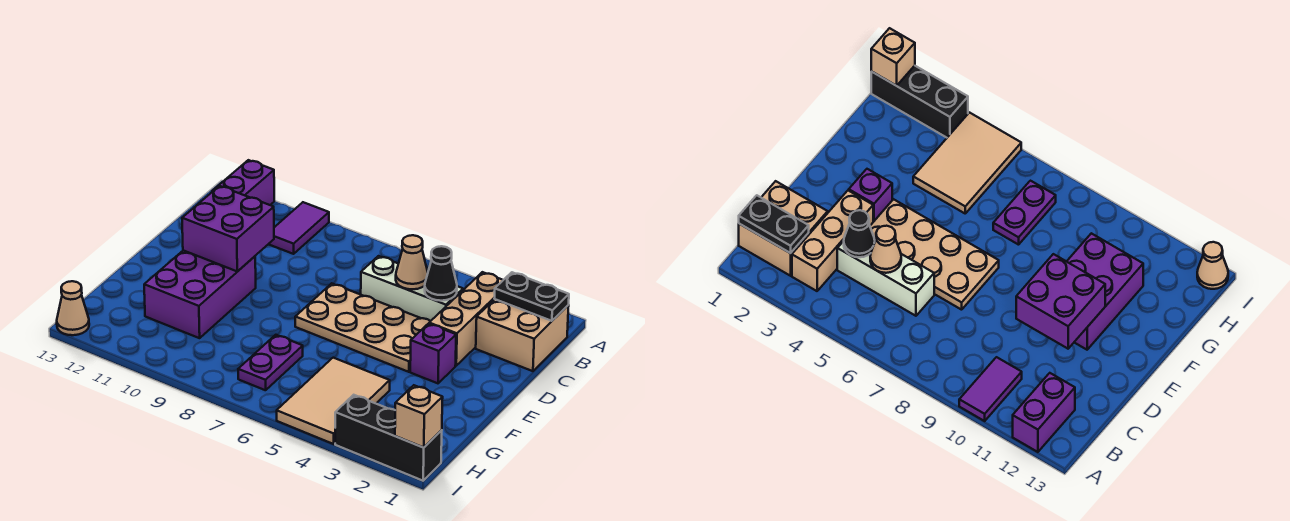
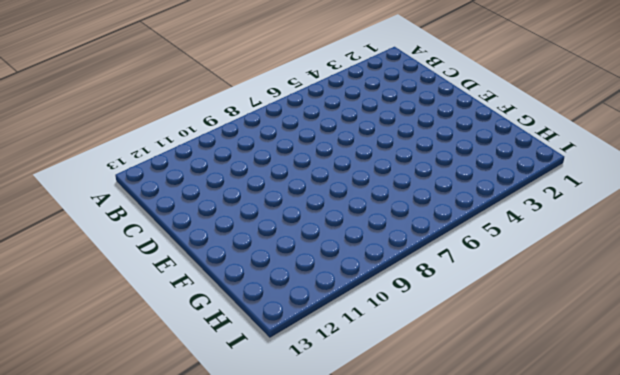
none -> purple tile A10:B10 level 1
none -> purple brick A12:B12 level 1
none -> tan brick B1:C2 level 1

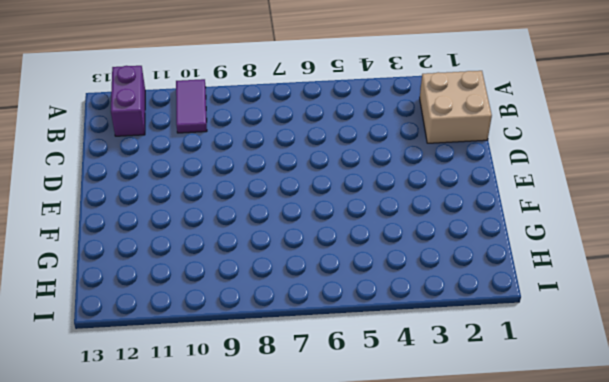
none -> tan brick B3:D3 level 1
none -> white brick C4:C6 level 1
none -> tan plate D4:E7 level 1

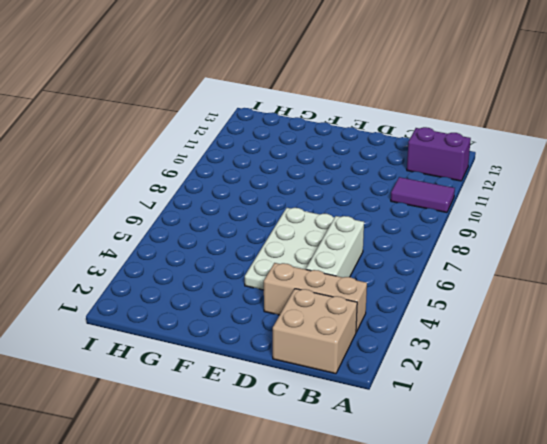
white plate D4:E7 level 1 -> tan plate D4:E7 level 1
none -> purple brick E3 level 1
none -> purple brick E10:G11 level 1
none -> tan tile G4:I5 level 1

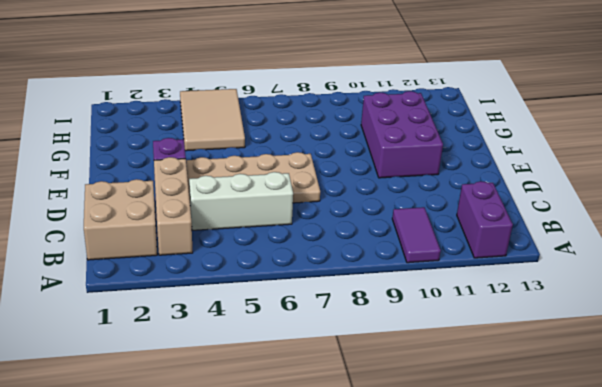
none -> purple plate G7:H7 level 1
none -> black brick I1:I3 level 1
none -> tan cone I13 level 1

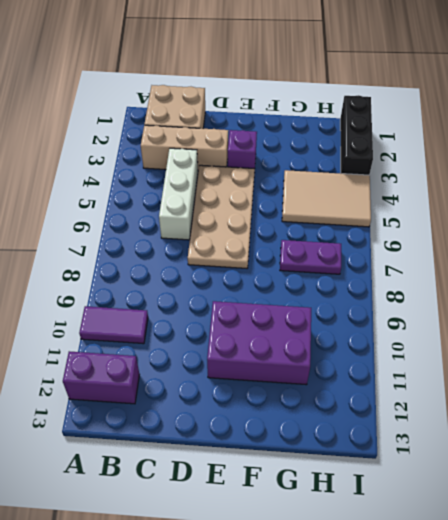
none -> tan cone I13 level 1
none -> black plate B1:B2 level 2
none -> black cone C4 level 2

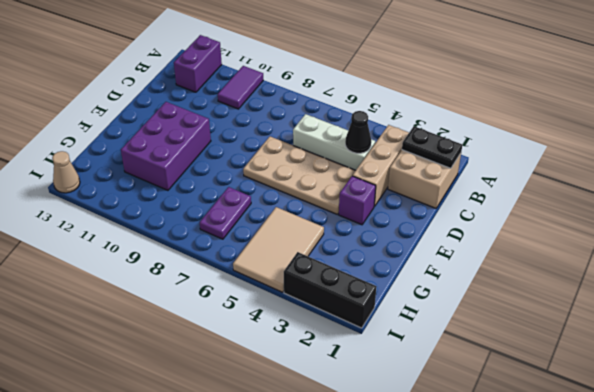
none -> tan cone C5 level 2
none -> purple brick D10:E11 level 2
none -> tan brick I1 level 2

